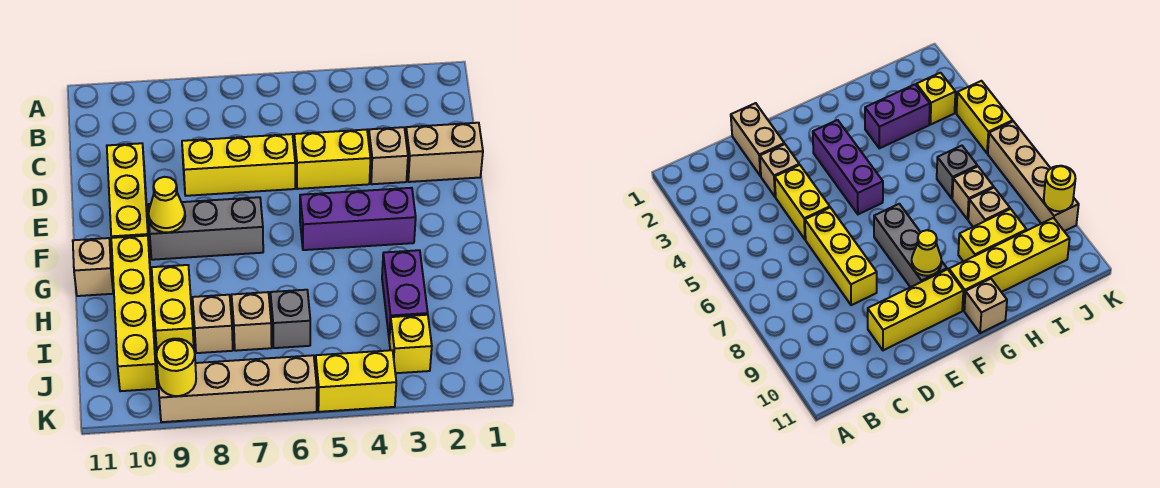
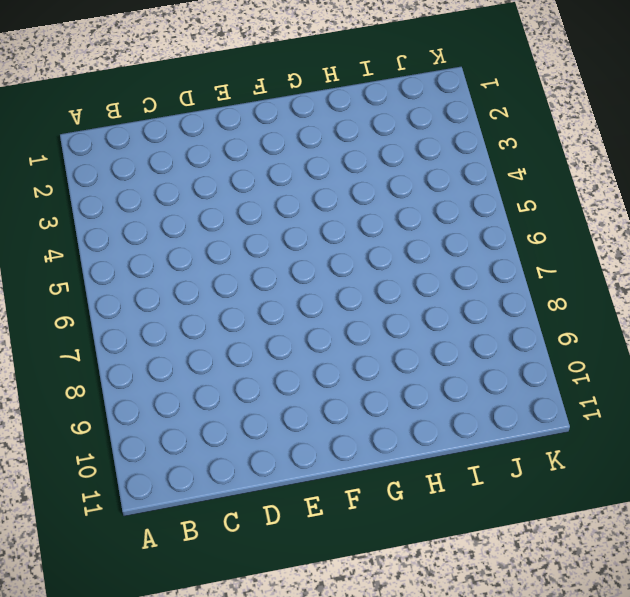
none -> tan brick D1:D2 level 1
none -> tan brick D3 level 1
none -> yellow brick D4:D5 level 1

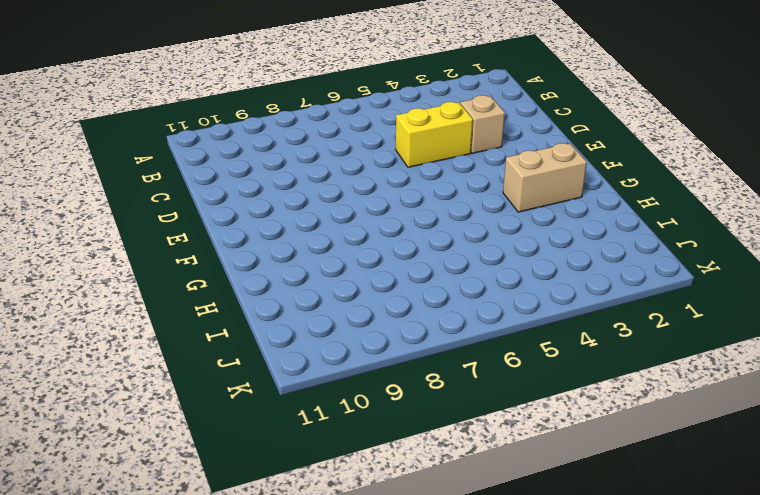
tan brick G2:G3 level 1 -> tan brick D1:D2 level 1
none -> yellow brick D6:D8 level 1
none -> yellow brick D10:F10 level 1
none -> purple brick F3:F5 level 1

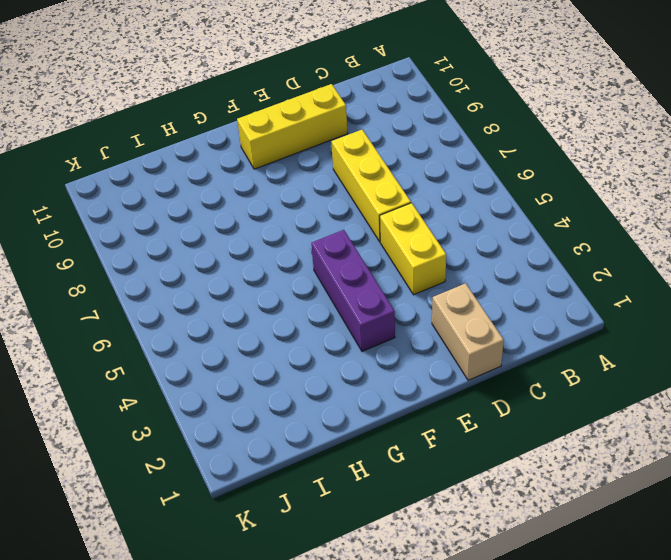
none -> tan brick D3 level 1
none -> grey brick F7:F9 level 1
none -> yellow brick G10:J10 level 1

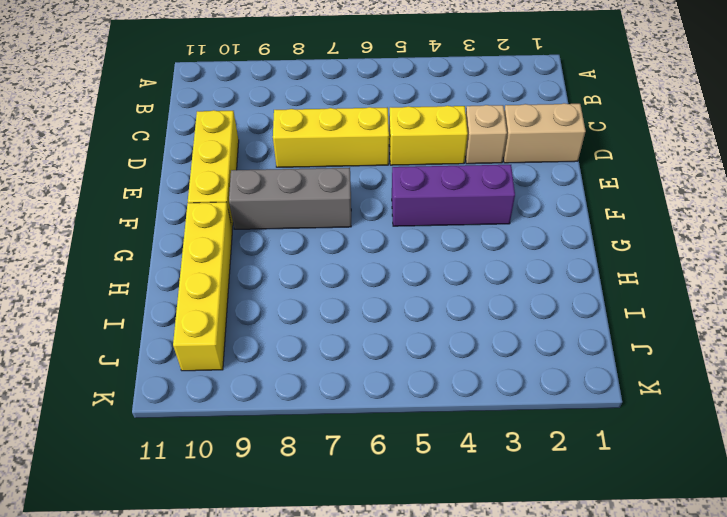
none -> tan brick G11 level 1
none -> purple brick H3:I3 level 1
none -> yellow brick H9:I9 level 1

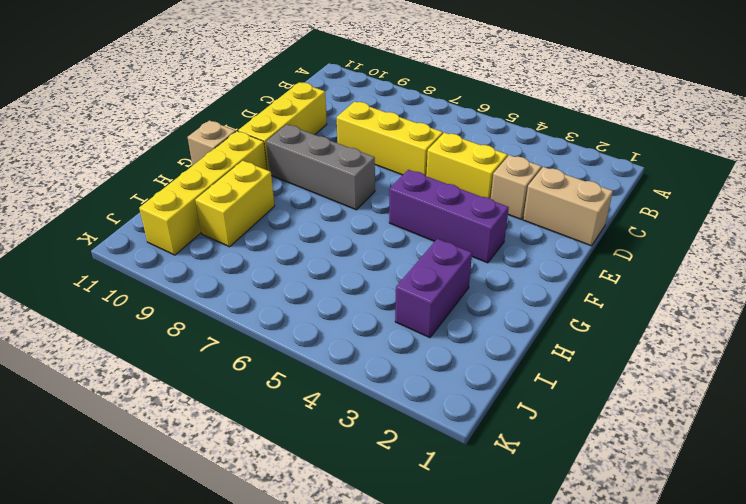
none -> grey brick I6 level 1
none -> tan brick I7 level 1
none -> tan brick I8 level 1

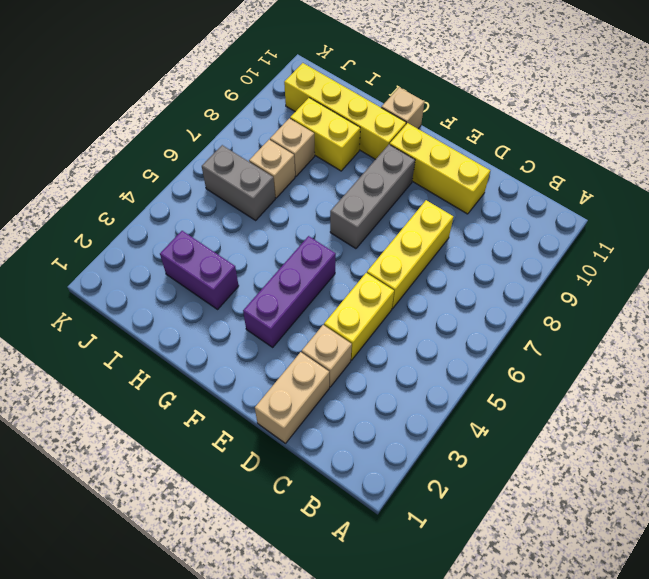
grey brick I6:J6 level 1 -> grey brick I6 level 1
none -> yellow brick J3 level 1
none -> yellow brick K4:K5 level 1
none -> tan brick K6:K9 level 1

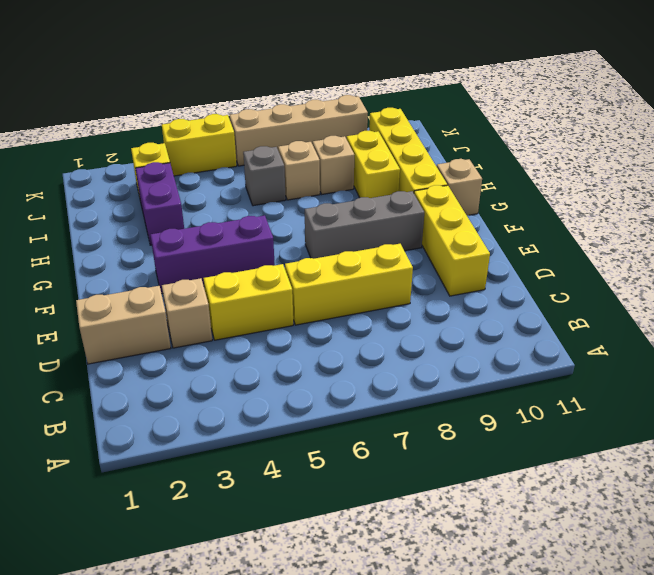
none -> yellow cone F9 level 2
none -> yellow round brick K9 level 2

